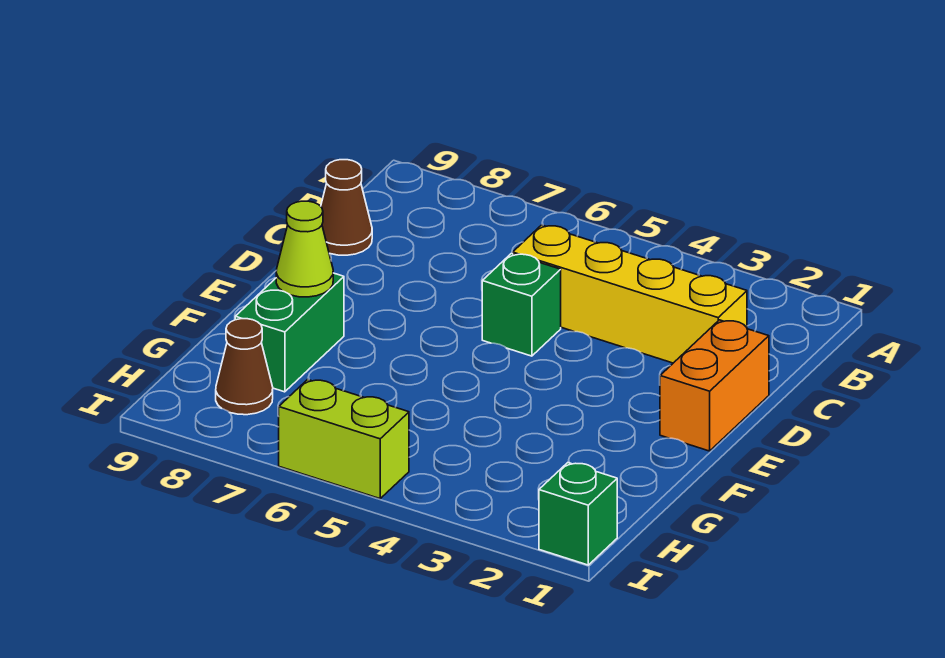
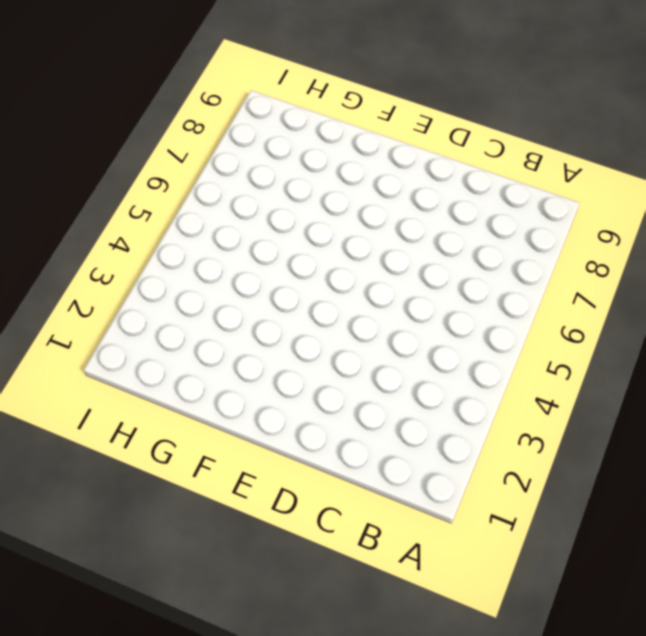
none -> yellow brick C2:C5 level 1
none -> brown cone C9 level 1

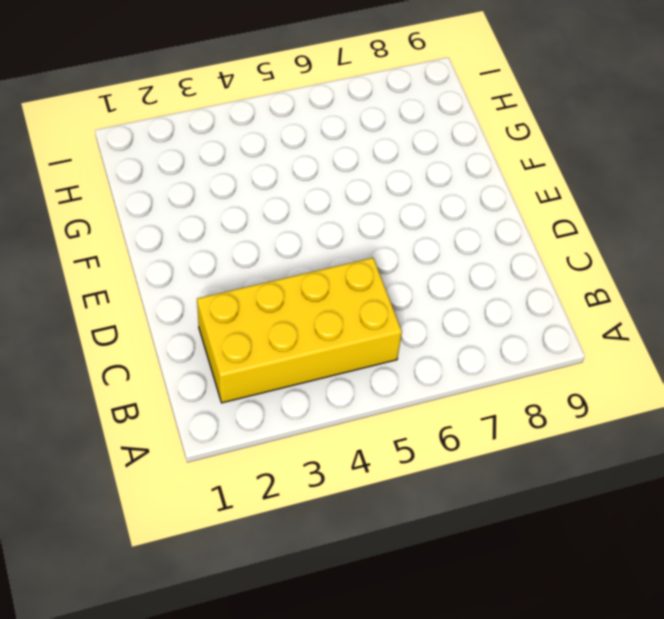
yellow brick B2:C5 level 1 -> yellow brick C2:C5 level 1
none -> brown cone C9 level 1
none -> orange brick D1:E1 level 1

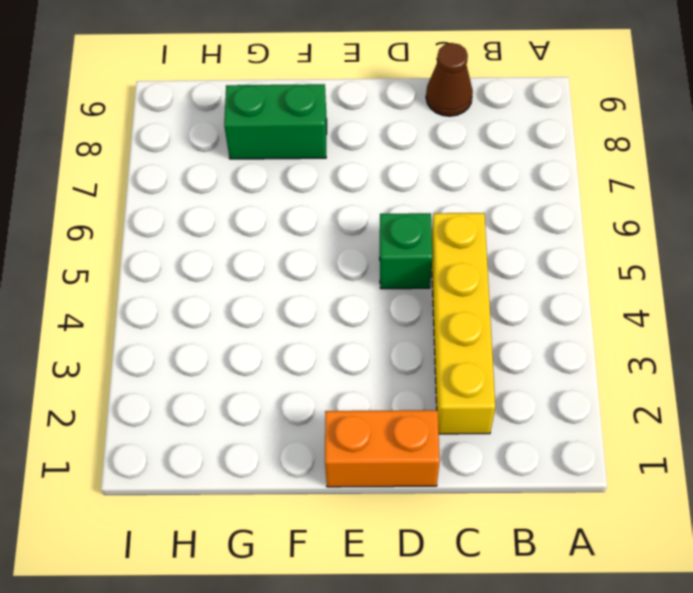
none -> brown cone H8 level 1
none -> green brick I1 level 1

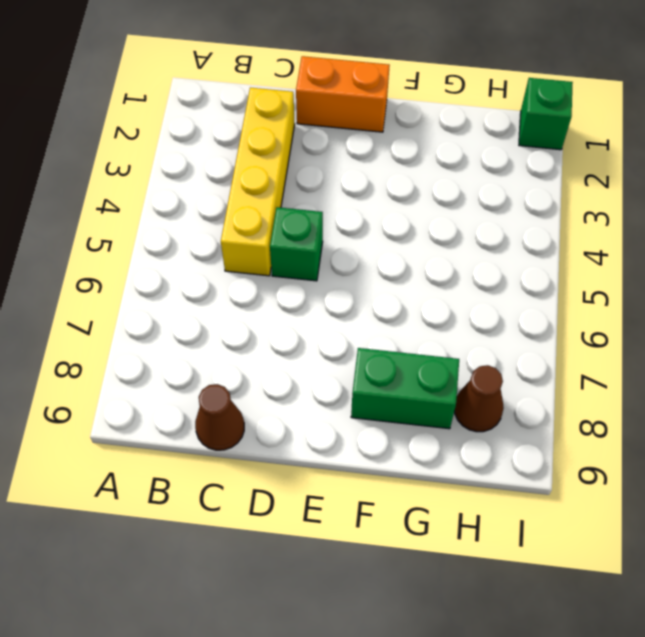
none -> lime brick I5:I6 level 1
none -> lime cone F8 level 2

